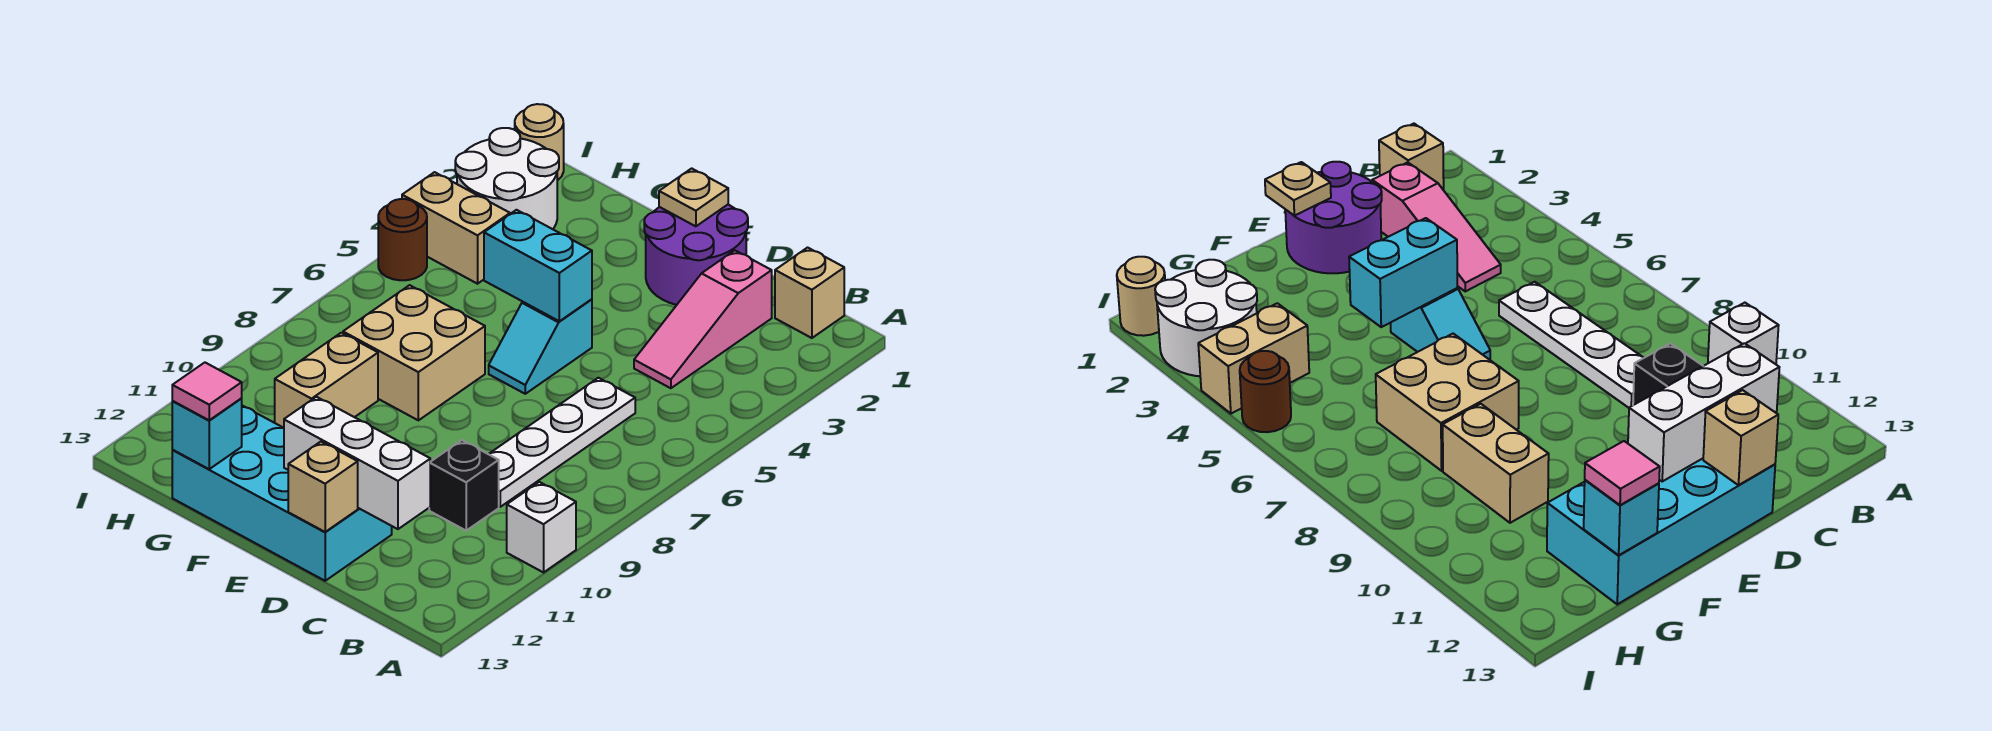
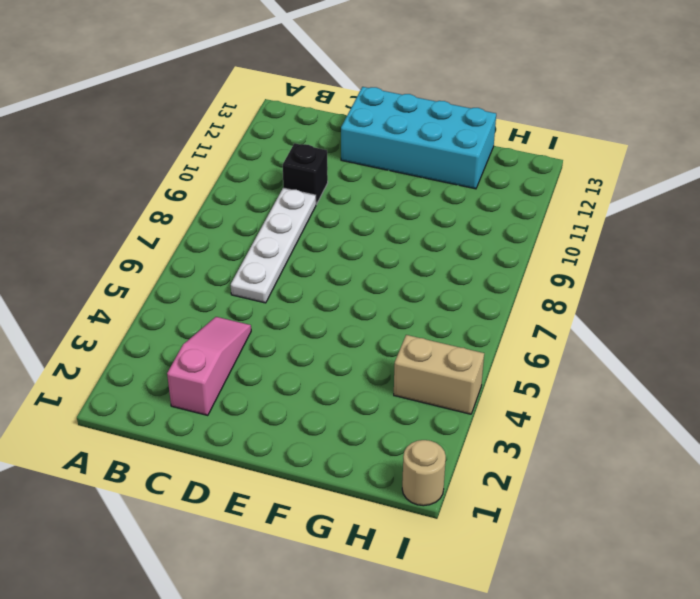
none -> white brick A10 level 1
none -> tan brick B1 level 1
none -> purple round brick D1:E2 level 1

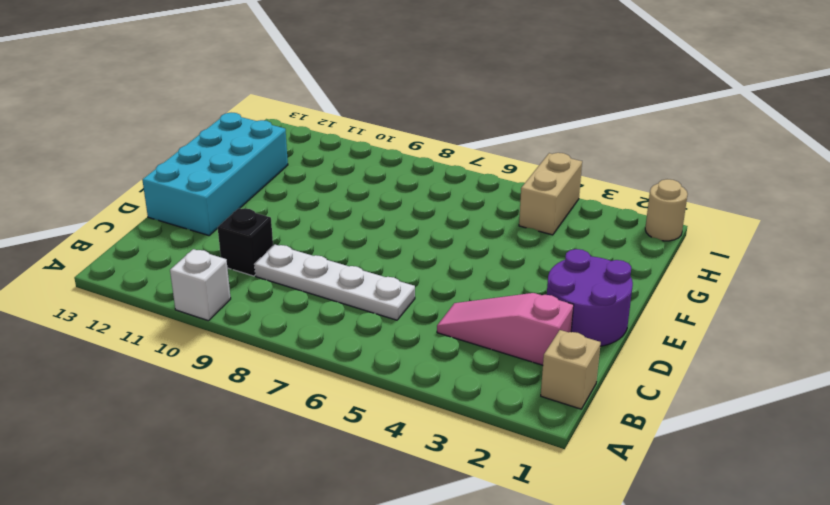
none -> cyan slope E5:E6 level 1 top 5
none -> tan brick F7:G8 level 1
none -> tan brick G9:G10 level 1

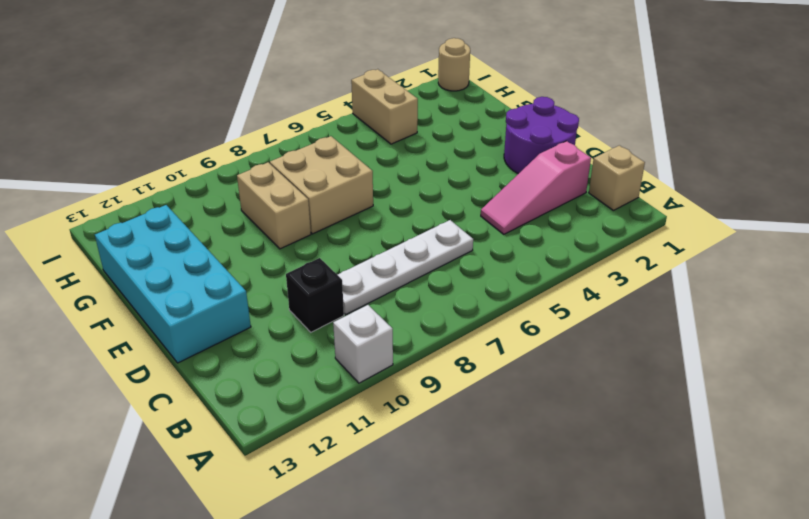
tan brick F9:G9 level 1 -> tan brick G9:G10 level 1
none -> cyan slope E5:E6 level 1 top 5
none -> white round brick H2:I3 level 1
none -> brown round brick I5 level 1

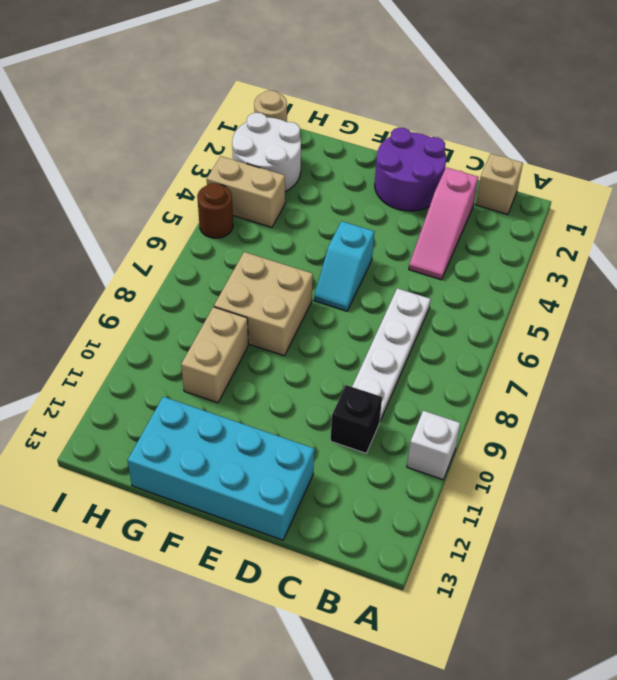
none -> white brick C12:E12 level 2
none -> tan brick D13 level 2
none -> tan plate E1 level 2

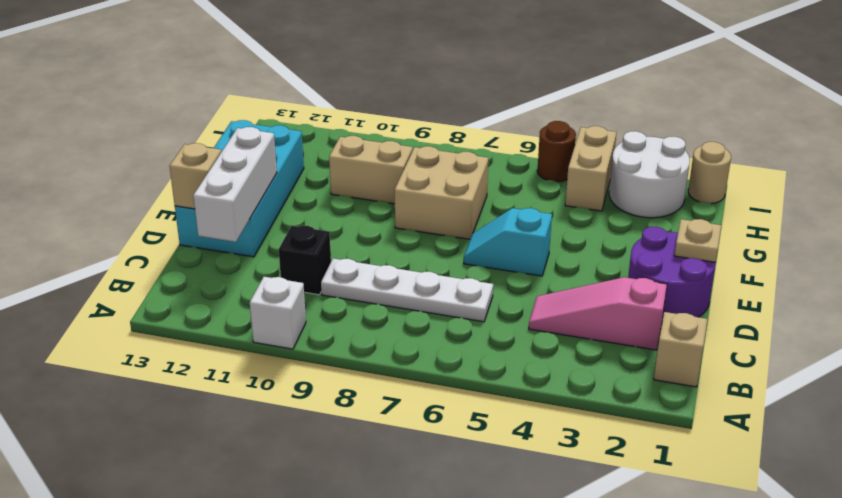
none -> cyan brick E5:F5 level 2
none -> cyan brick G13 level 2
none -> pink tile G13 level 3

